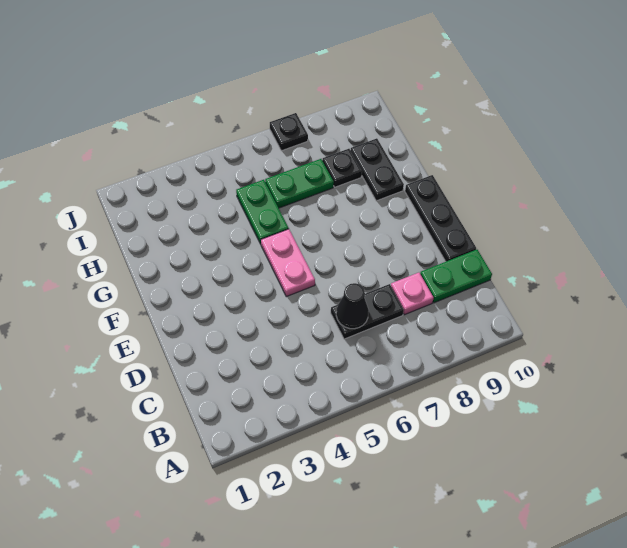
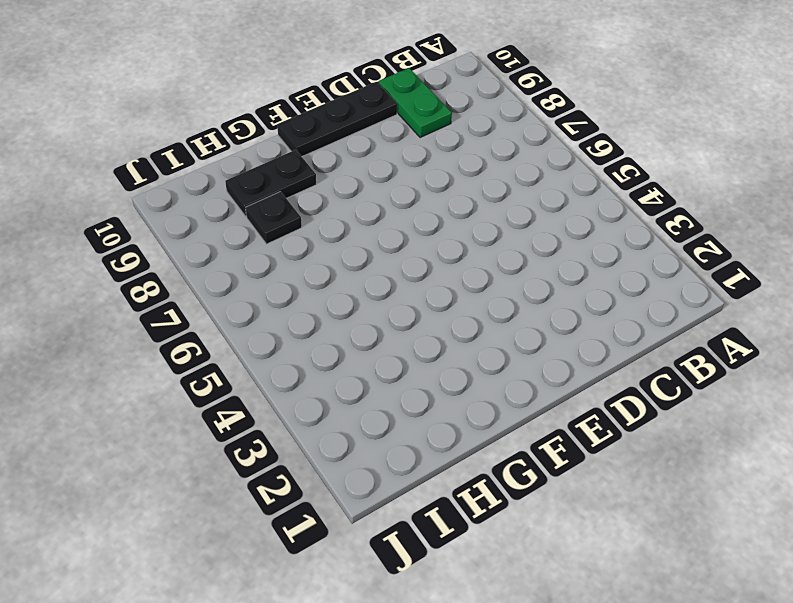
none -> black plate C6:C7 level 1
none -> pink plate C8 level 1

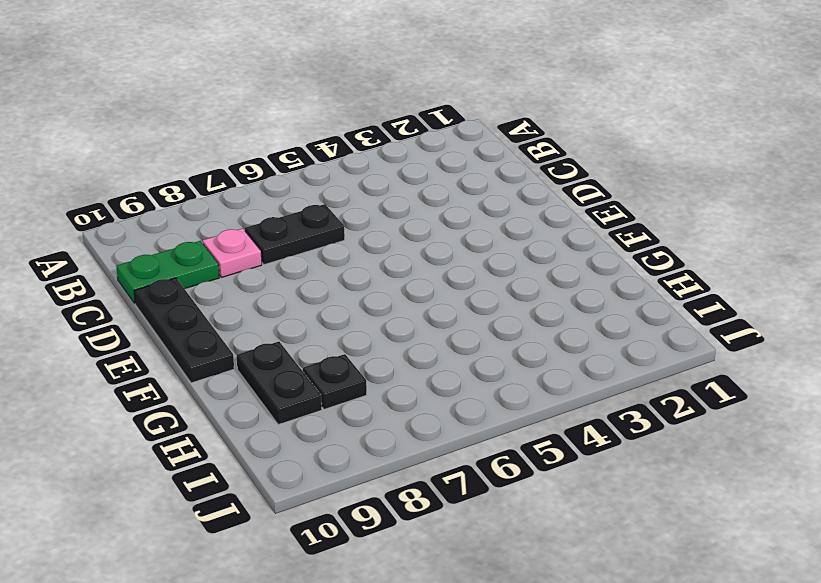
none -> pink plate E5:F5 level 1
none -> green plate G5:H5 level 1

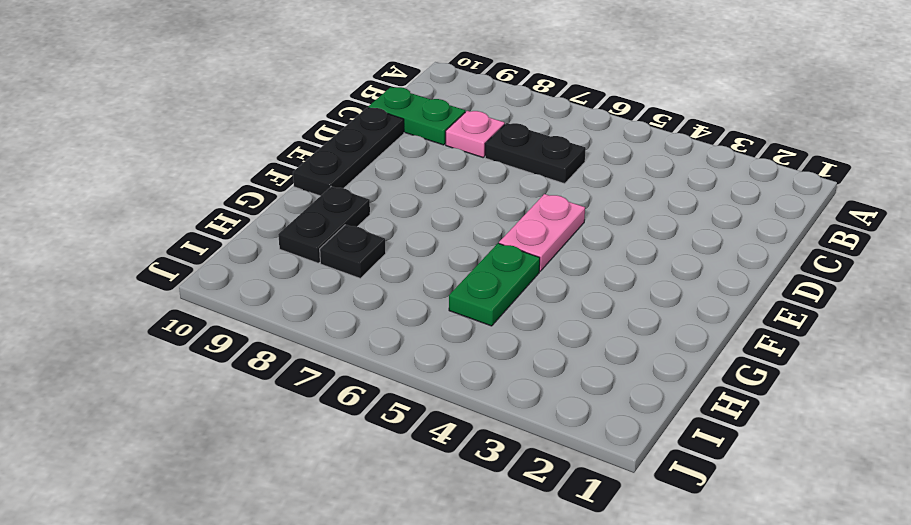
none -> green plate H6:H7 level 1
none -> black plate J7 level 1

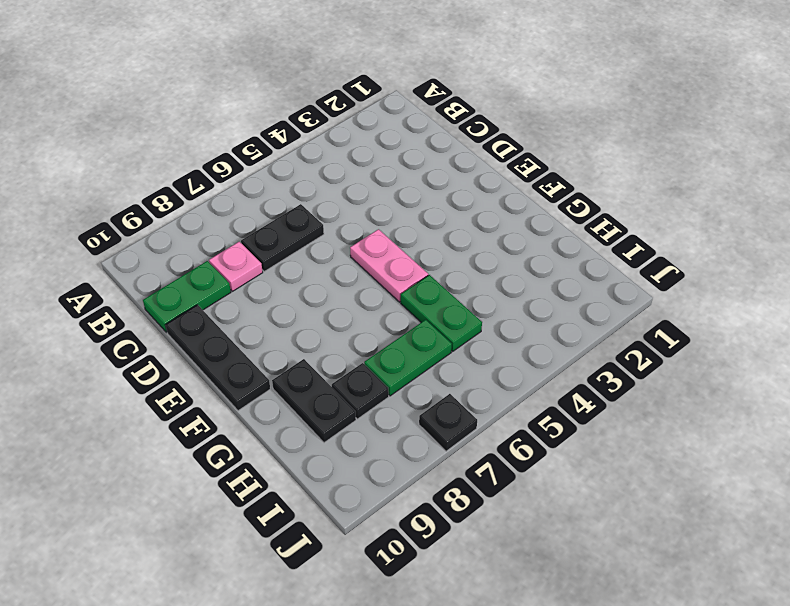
none -> black cone C6 level 2

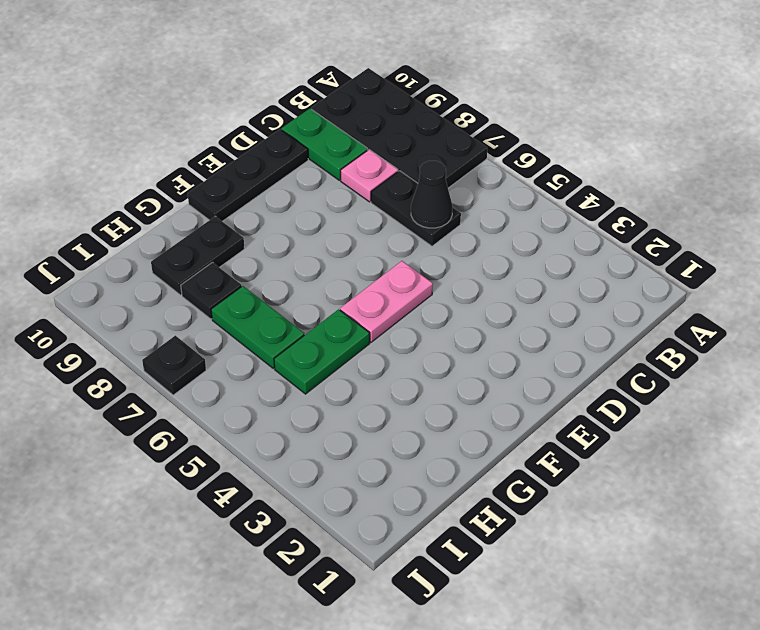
black plate A7:B10 level 1 -> none

